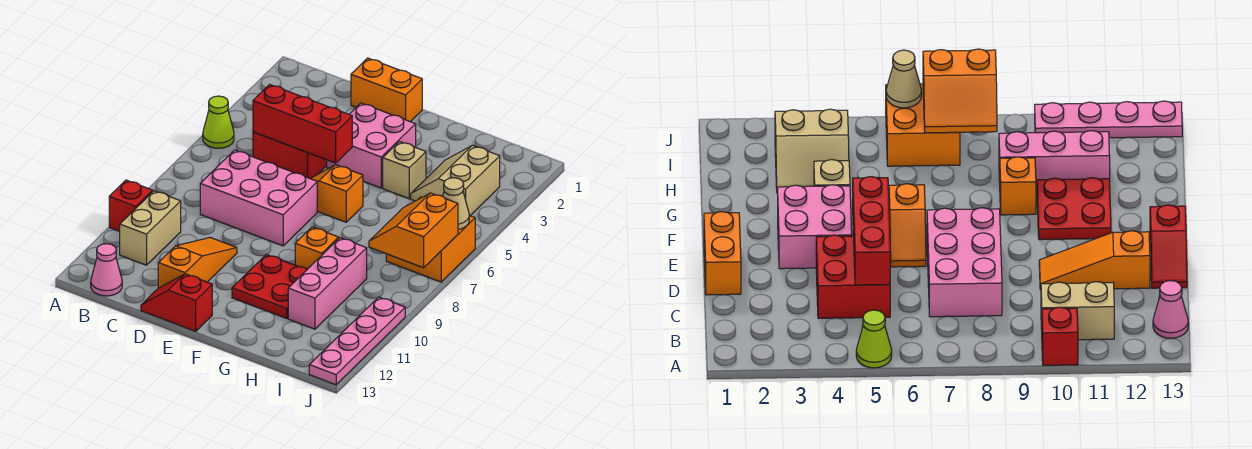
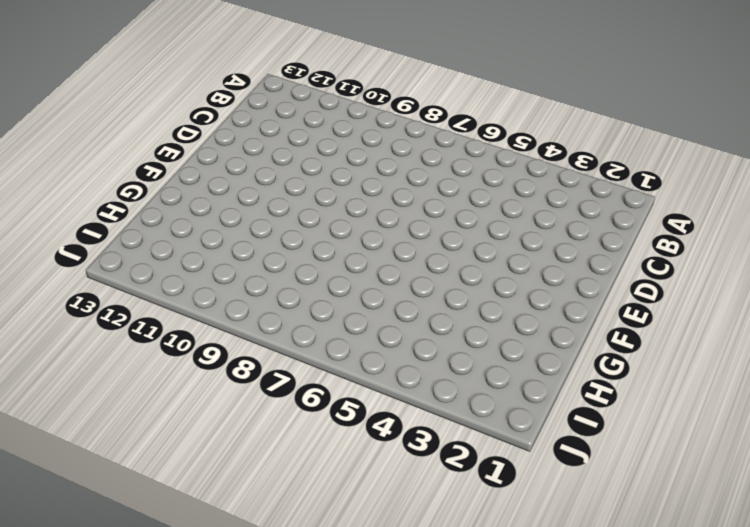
none -> lime cone A5 level 1
none -> red brick A10 level 1
none -> tan brick B10:B11 level 1

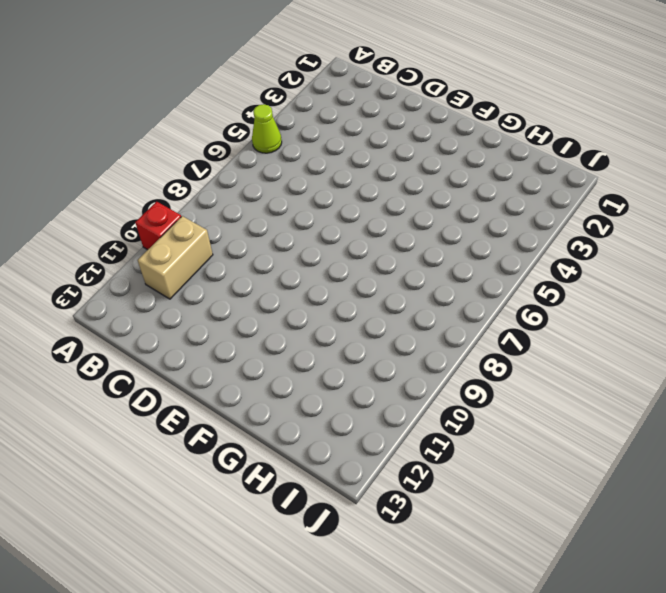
none -> pink cone B13 level 1
none -> red brick C4:D5 level 1
none -> pink brick C7:E8 level 1

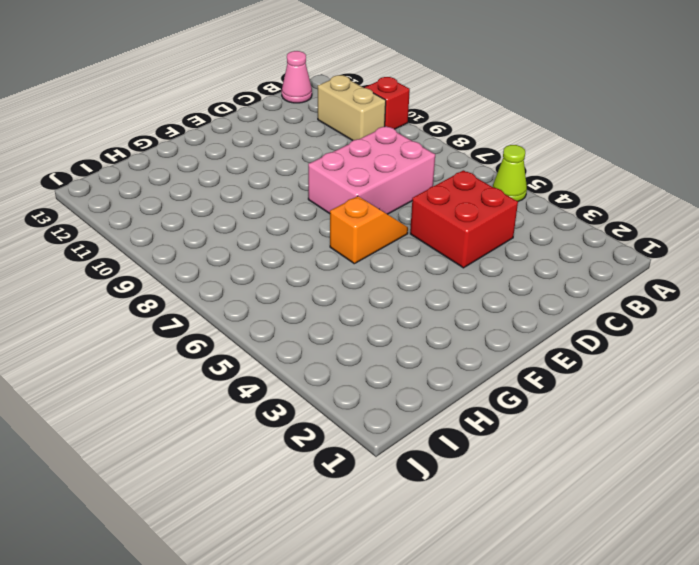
none -> orange brick D1:E1 level 1
none -> orange slope D10:D12 level 1 top 12
none -> red slope D13:E13 level 1 top E

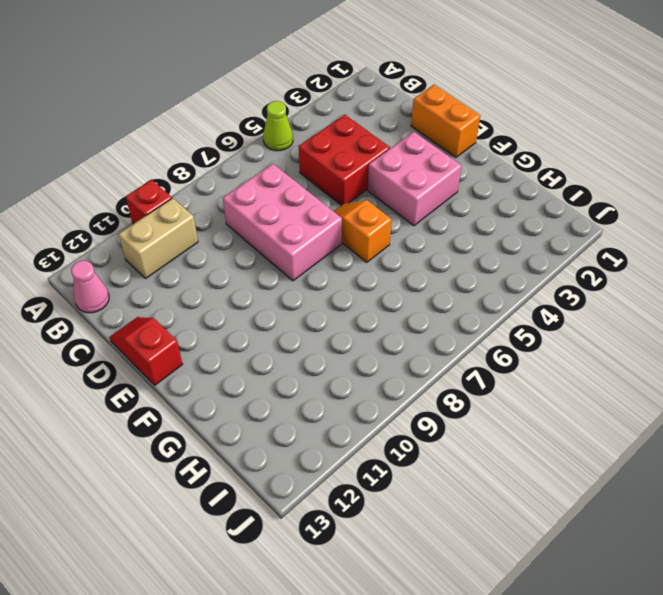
none -> orange slope D10:D12 level 1 top 12
none -> red plate F10:G11 level 1
none -> tan brick G4 level 1

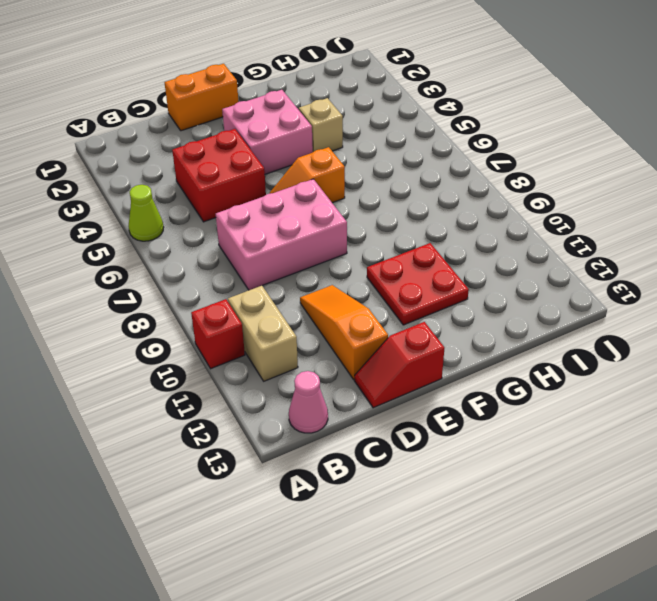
none -> orange brick G9 level 1
none -> tan slope H3:I4 level 1 top I
none -> pink brick H9:H11 level 1

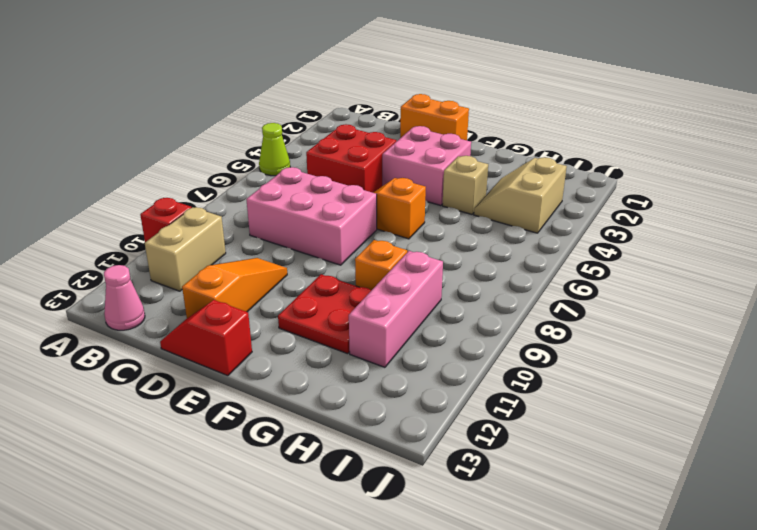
none -> orange brick I6:J7 level 1
none -> pink plate J10:J13 level 1
none -> red brick C5:E5 level 2

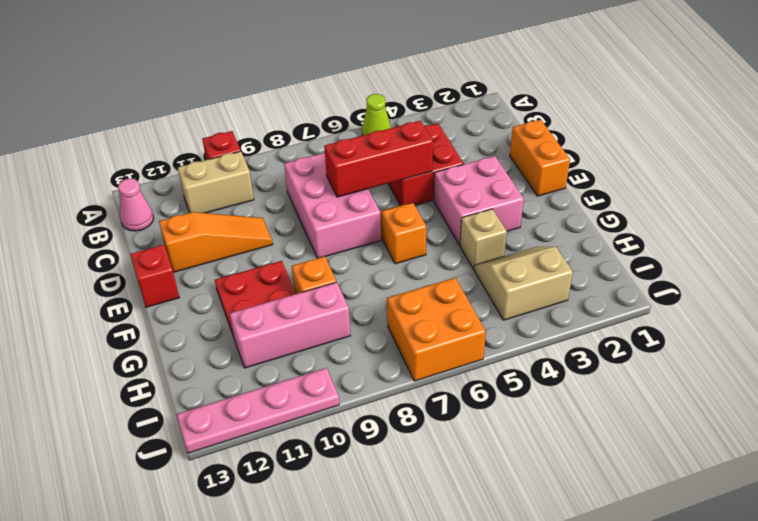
red brick D5:D7 level 2 -> red brick C5:E5 level 2
none -> orange slope I7:J8 level 2 top J
none -> tan cone J6 level 2

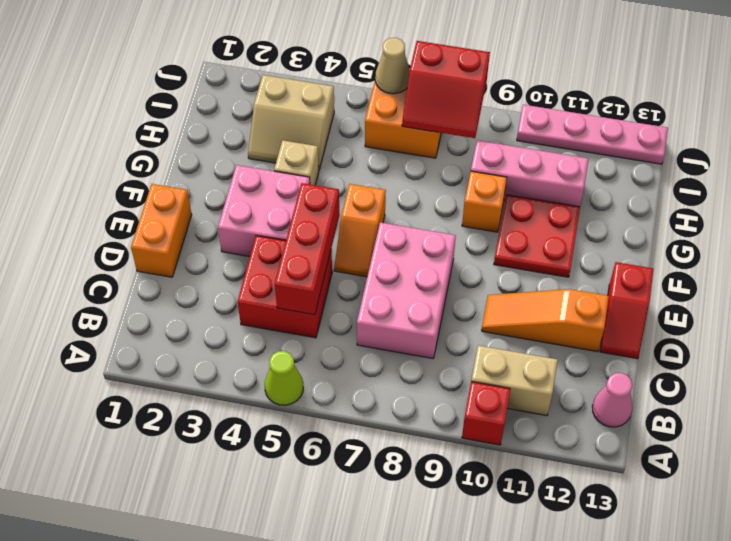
red slope I7:J8 level 2 top J -> orange slope I7:J8 level 2 top J

